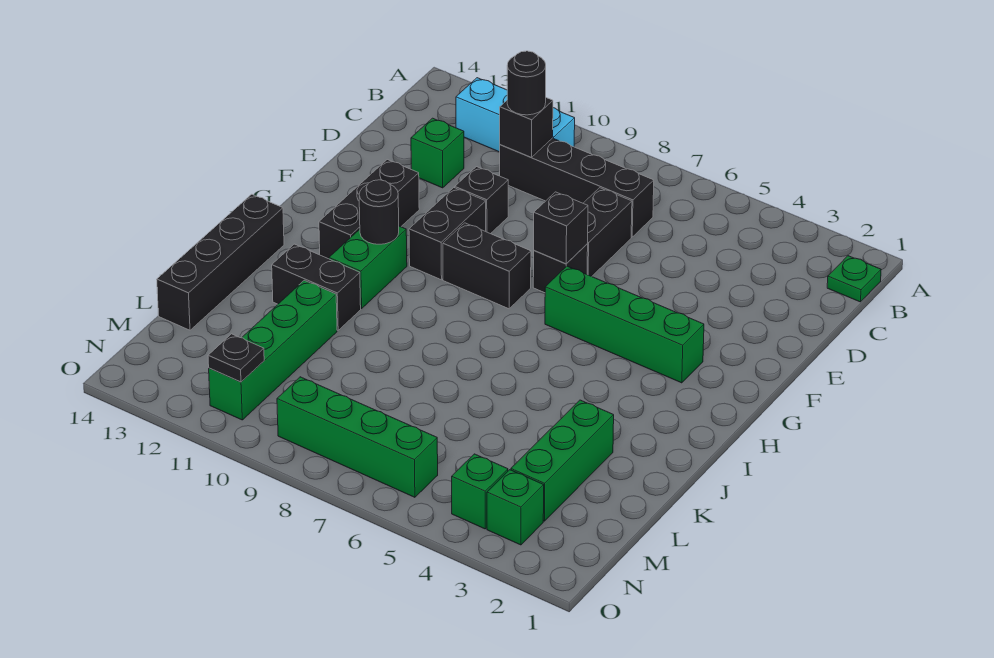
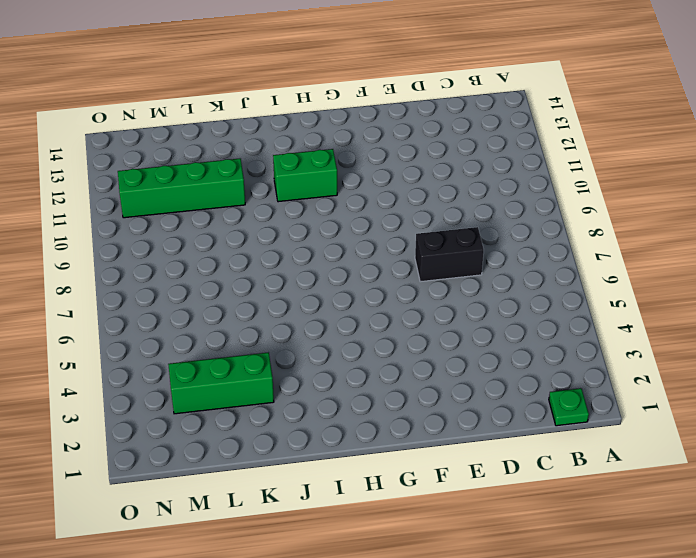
none -> cyan brick B10:B12 level 1
none -> black brick C7:C10 level 1
none -> green brick D12 level 1

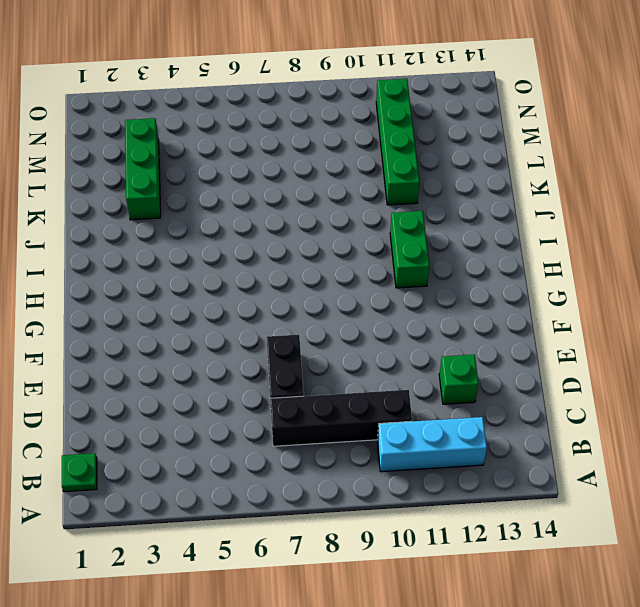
none -> black brick E10 level 1
none -> black brick F7 level 1
none -> black brick F10:G10 level 1

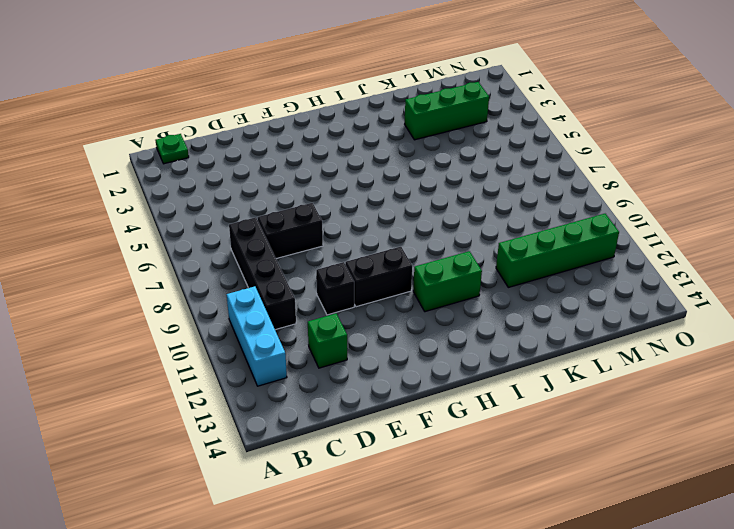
none -> black brick F7 level 1
none -> black brick F12:H12 level 1
none -> green brick G3:G6 level 1

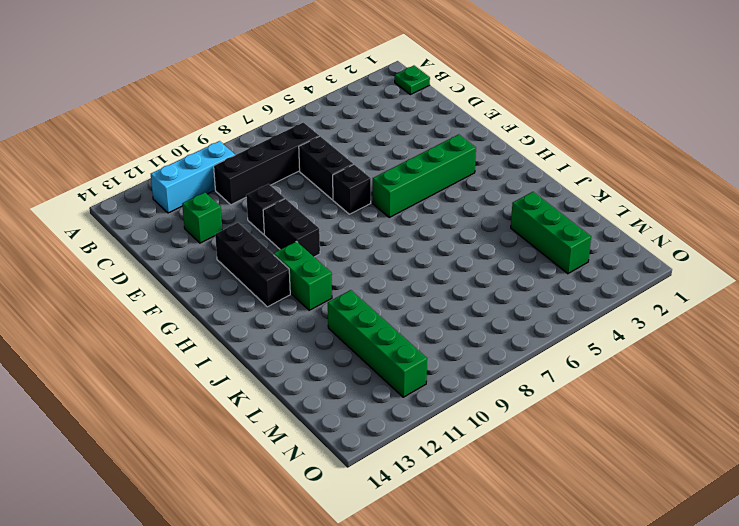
none -> black brick G8:G9 level 1
none -> black brick I14:L14 level 1
none -> black brick J11:J12 level 1

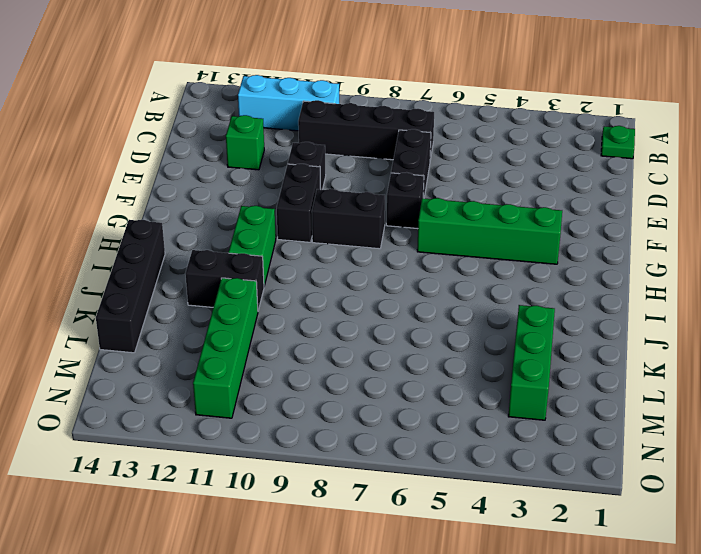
none -> black brick F12:H12 level 1
none -> green brick N3 level 1
none -> green brick N4 level 1

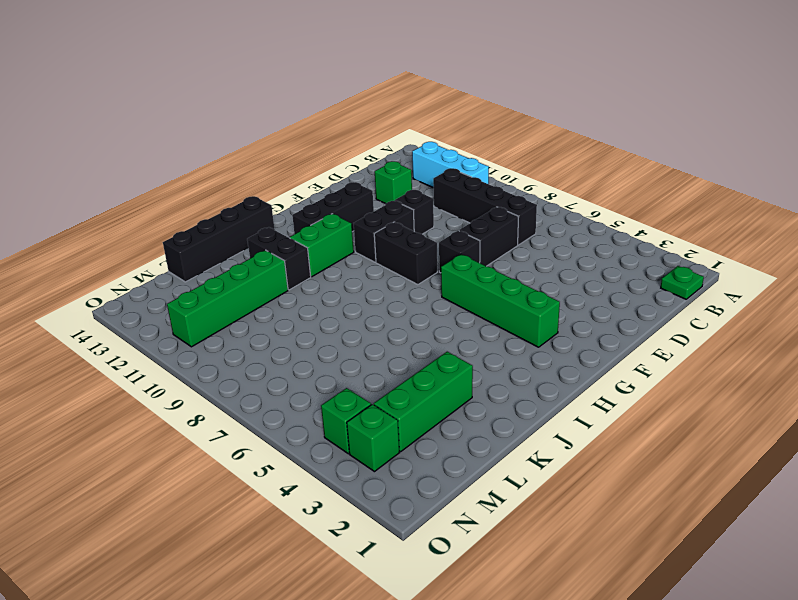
none -> green brick N6:N9 level 1
none -> black brick C10 level 2
none -> black brick F7 level 2

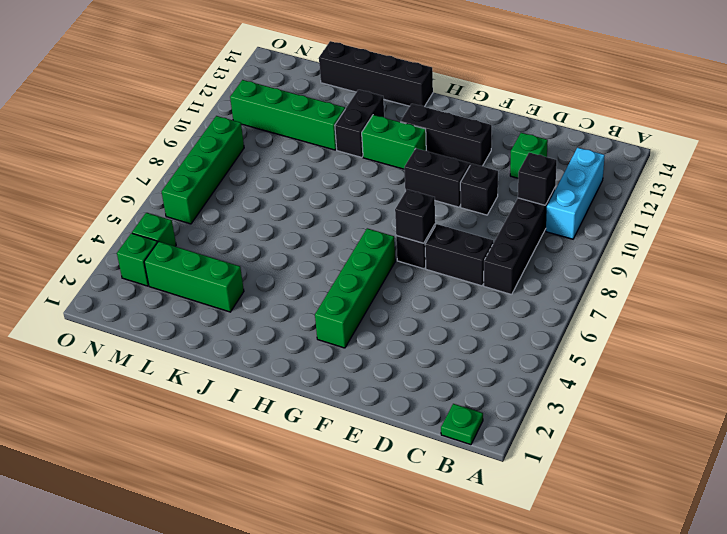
none -> black brick G8:G9 level 1
none -> black round brick H11 level 2
none -> black plate N11 level 2

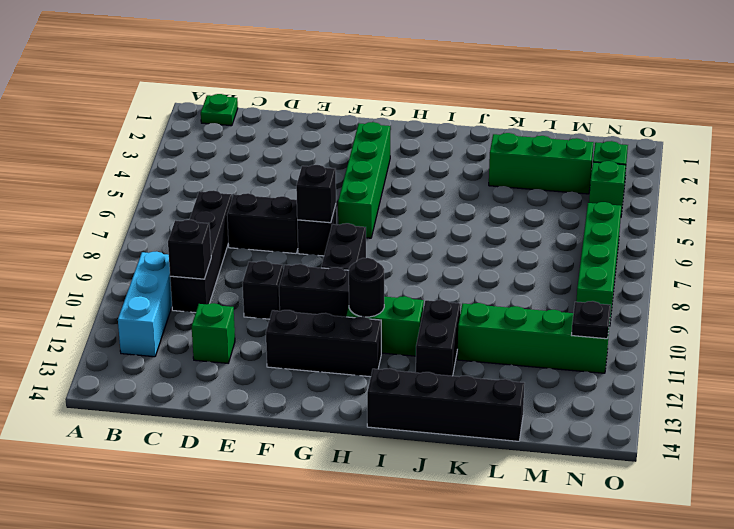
none -> black round brick C10 level 3

